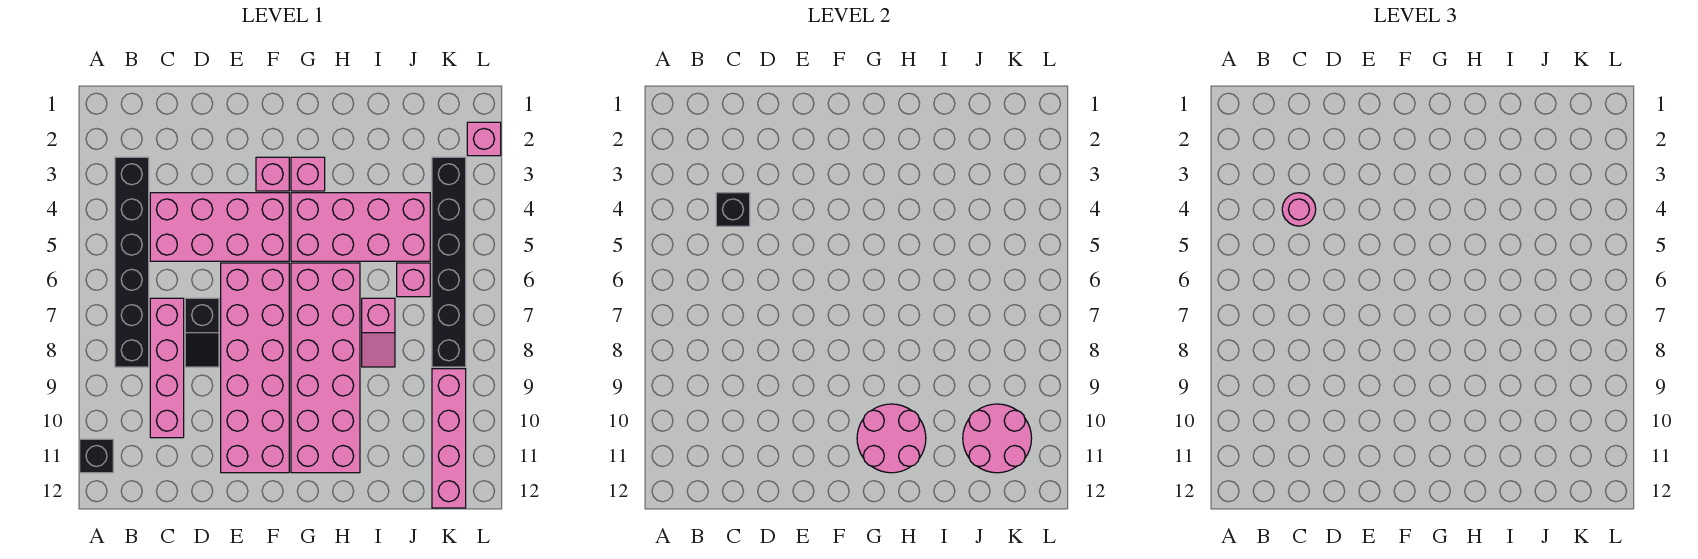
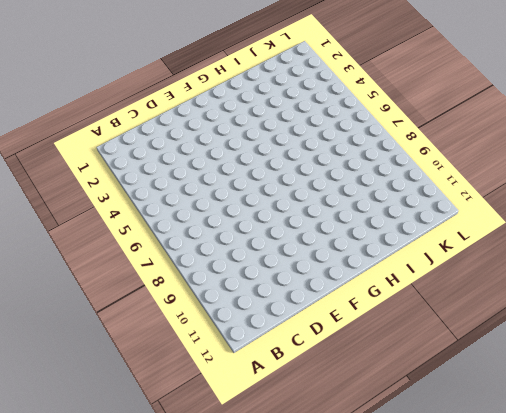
none -> black brick A11 level 1
none -> black brick B3:B8 level 1
none -> pink brick C4:F5 level 1

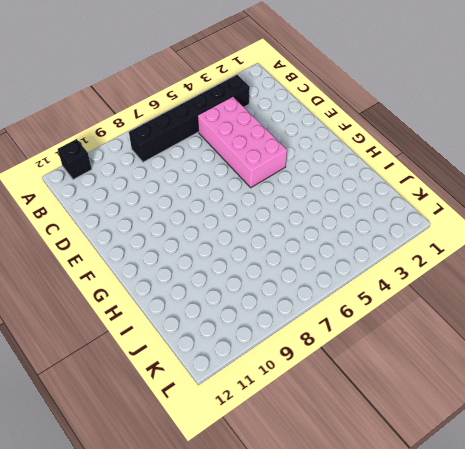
none -> pink brick C7:C10 level 1
none -> black slope D7:D8 level 1 top 7
none -> pink brick E6:F11 level 1

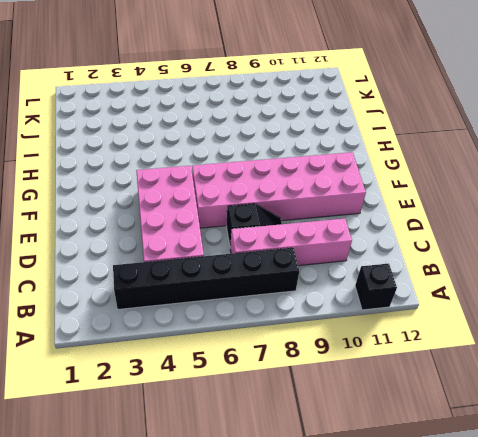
none -> pink brick F3 level 1
none -> pink brick G3 level 1
none -> pink brick G4:J5 level 1

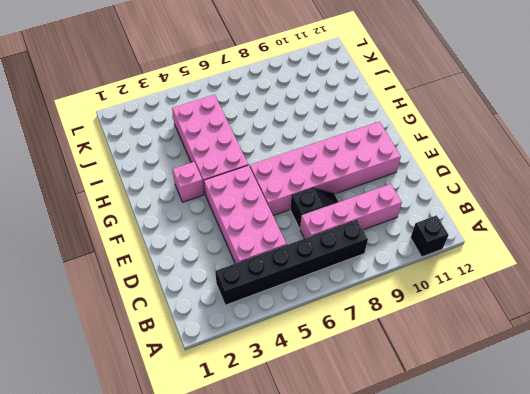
none -> pink brick F3 level 1
none -> pink brick G6:H11 level 1
none -> pink slope I7:I8 level 1 top 7

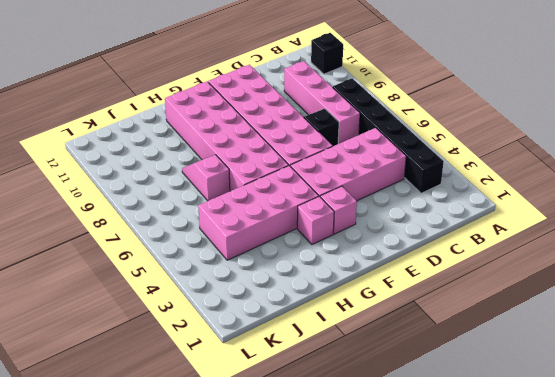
none -> pink brick J6 level 1
none -> black brick K3:K8 level 1
none -> pink brick K9:K12 level 1

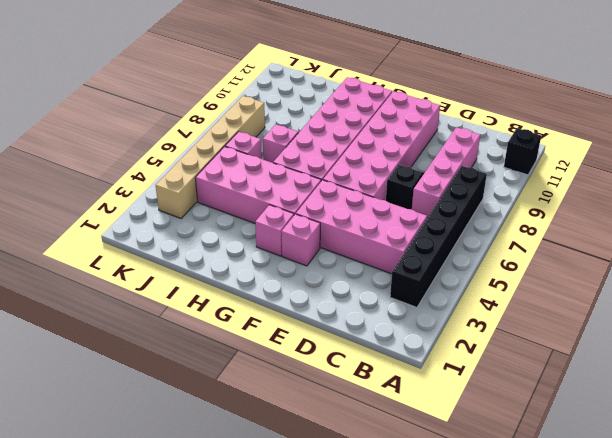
tan brick K3:K8 level 1 -> black brick K3:K8 level 1
none -> pink brick K9:K12 level 1
none -> pink brick L2 level 1
none -> black brick C4 level 2

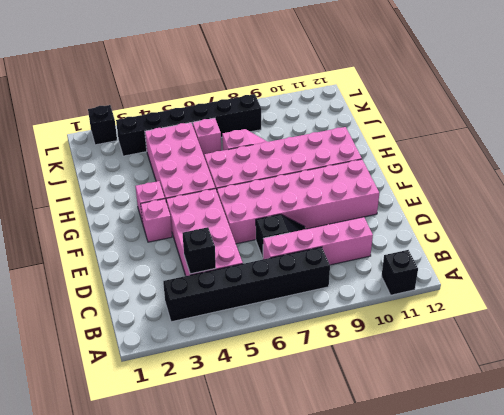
black brick L2 level 1 -> pink brick L2 level 1
none -> pink brick K9:K12 level 1
none -> pink round brick G10:H11 level 2
none -> pink round brick J10:K11 level 2

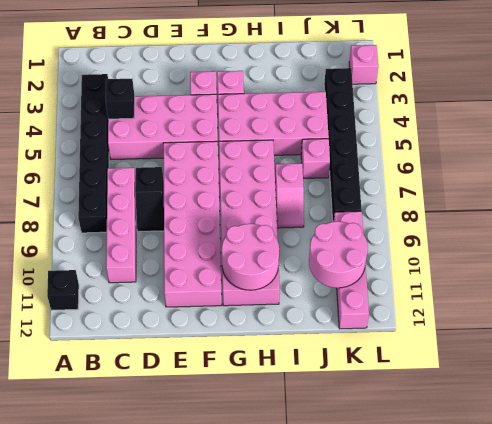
none -> pink round brick C4 level 3

